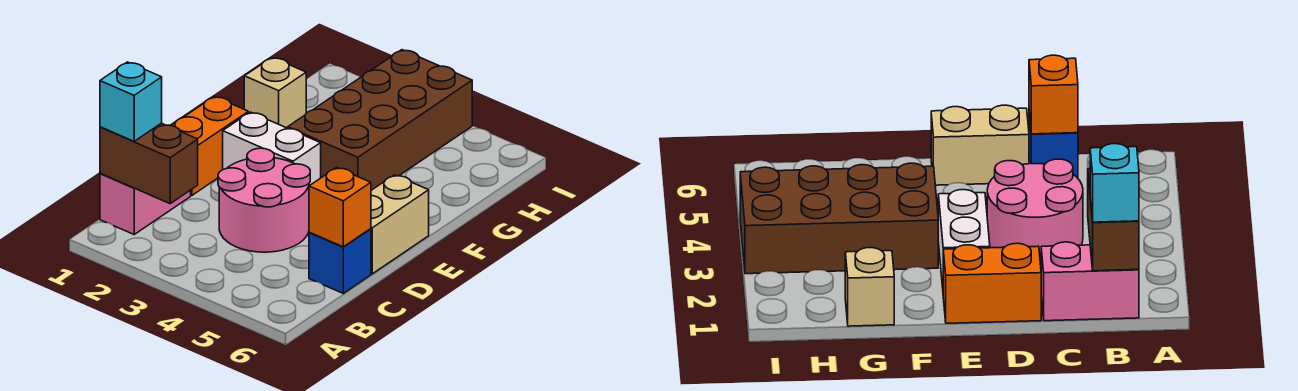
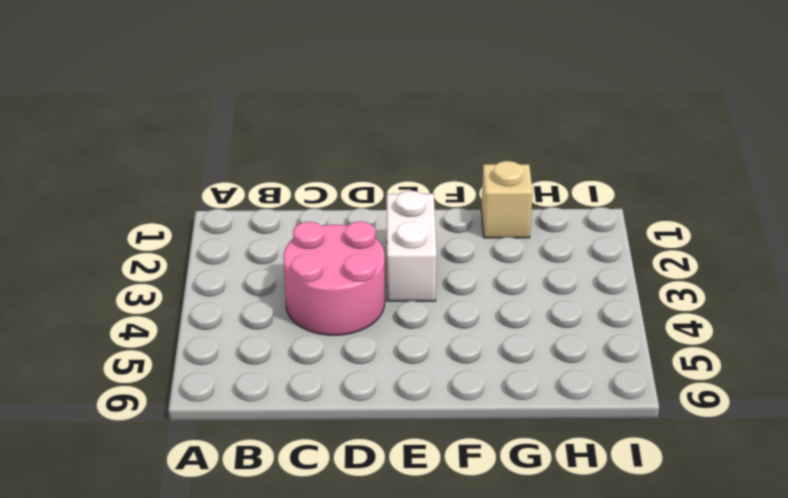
none -> pink brick B1:C1 level 1
none -> blue brick C6 level 1

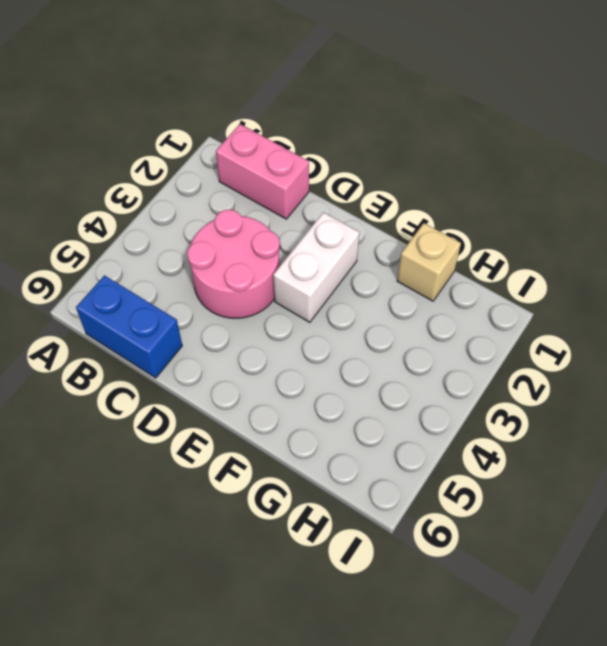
blue brick B6:C6 level 1 -> blue brick C6 level 1
none -> orange brick D1:E1 level 1
none -> tan brick D6:E6 level 1

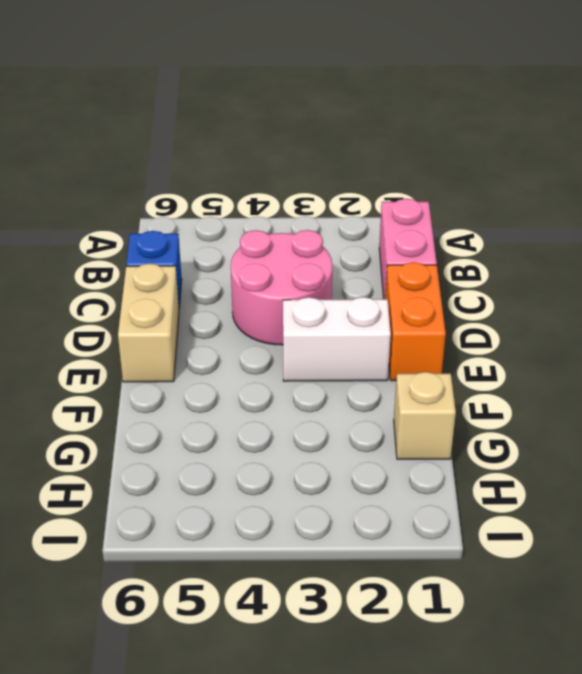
none -> brown brick F3:I4 level 1
none -> brown brick B1:B2 level 2

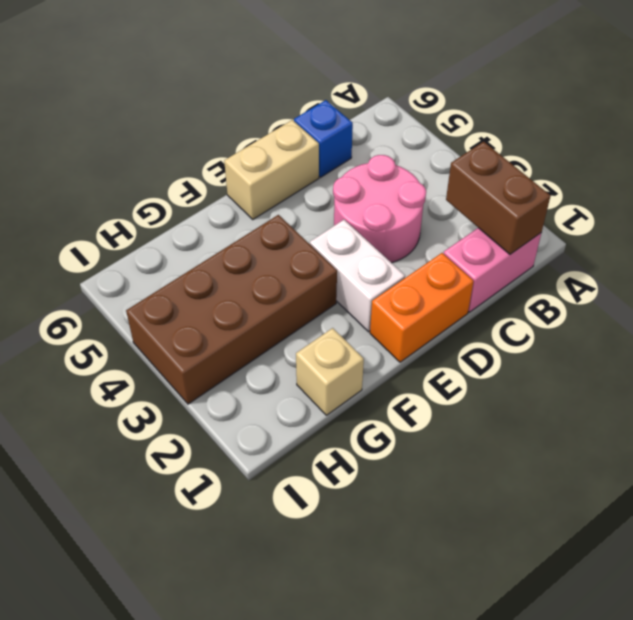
none -> orange brick C6 level 2
none -> cyan brick B1 level 3

